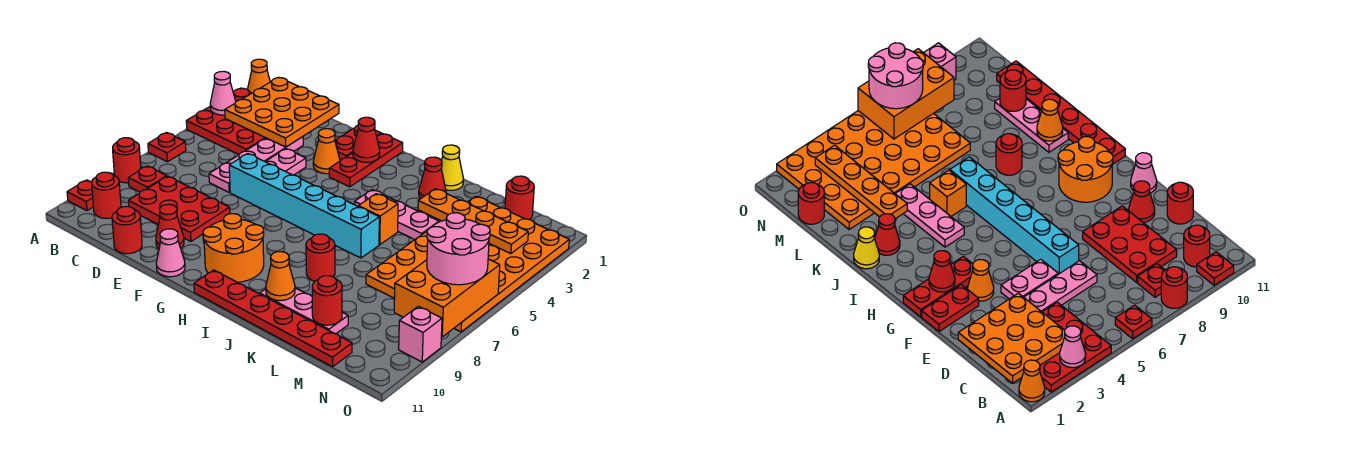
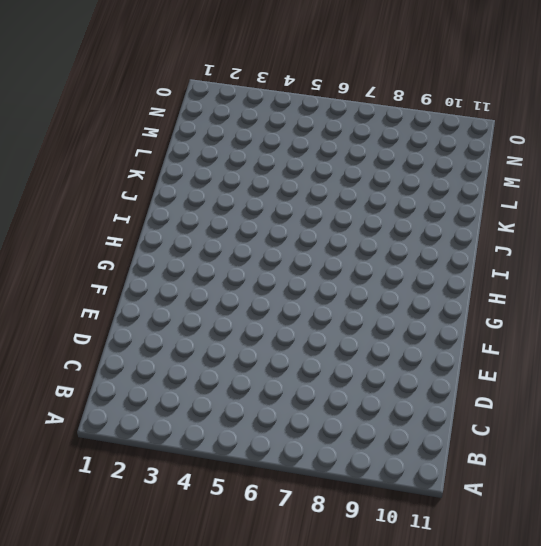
none -> orange cone A1 level 1
none -> red plate A2:C4 level 1
none -> red plate A6 level 1
none -> red round brick A8 level 1

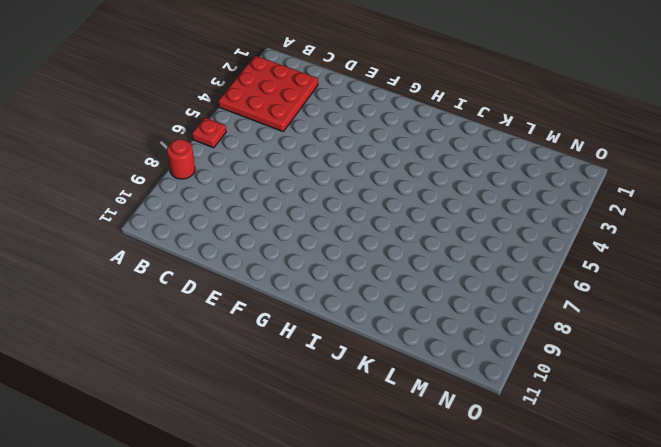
none -> orange cone A1 level 1
none -> red plate A10 level 1
none -> red plate B8 level 1
none -> red round brick B10 level 1

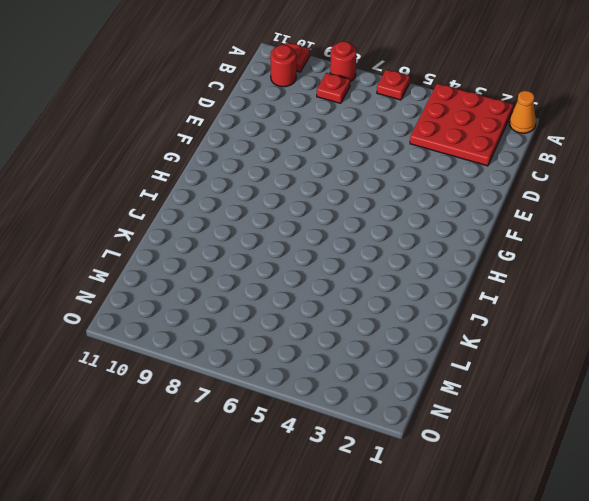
none -> red plate C8:E9 level 1
none -> pink plate D3:D6 level 1
none -> red round brick D11 level 1
none -> pink plate E4:E5 level 1

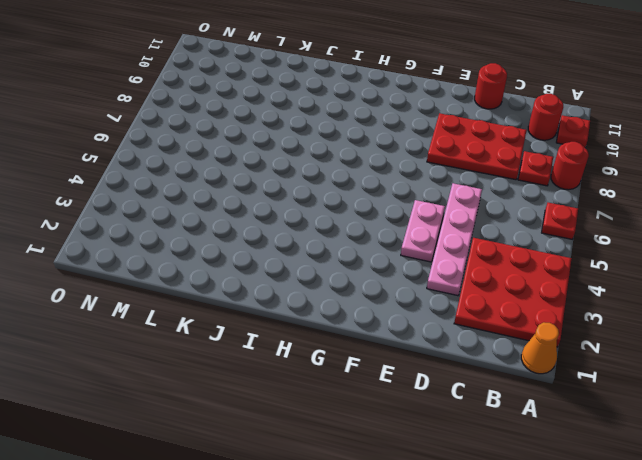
none -> cyan brick E6:J6 level 1
none -> red cone E10 level 1
none -> red plate F1:F2 level 1
none -> orange cone F3 level 1

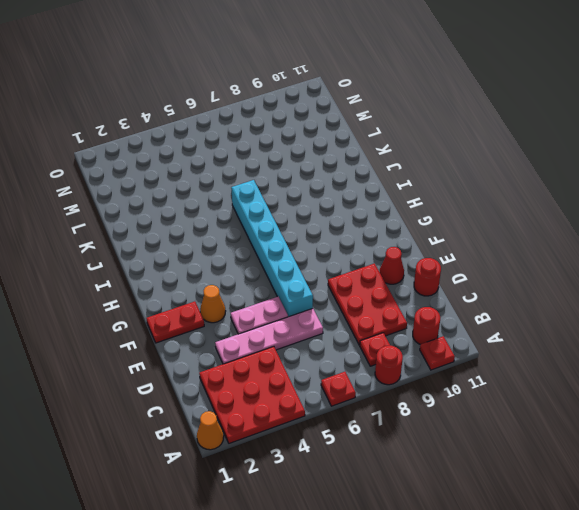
none -> pink cone F11 level 1
none -> red plate G1:G3 level 1
none -> orange round brick G9:H10 level 1
none -> red plate H11:M11 level 1

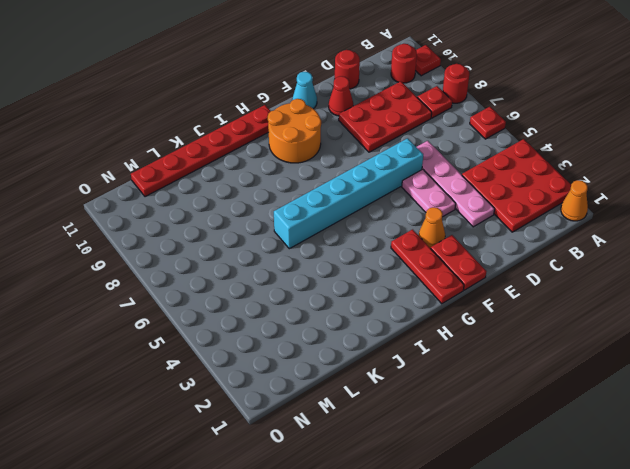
cyan cone F11 level 1 -> pink cone F11 level 1
none -> pink plate I4:K4 level 1
none -> yellow cone J1 level 1
none -> red cone J2 level 1
none -> orange brick J5 level 1

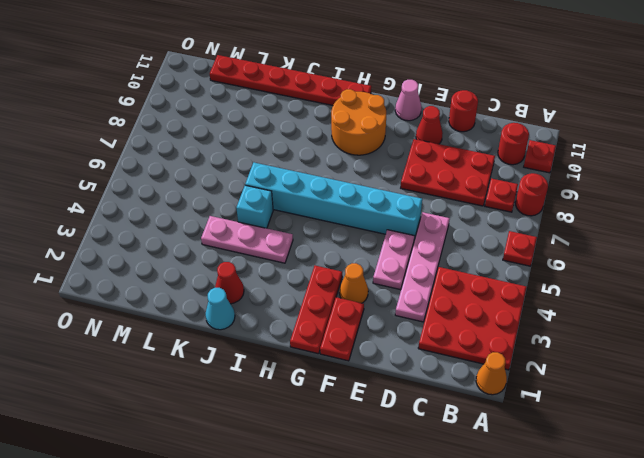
cyan cone J1 level 1 -> yellow cone J1 level 1
cyan brick J5 level 1 -> orange brick J5 level 1
none -> red round brick J8 level 1
none -> pink plate J10:L10 level 1
none -> orange plate L2:O7 level 1
none -> red round brick M1 level 1

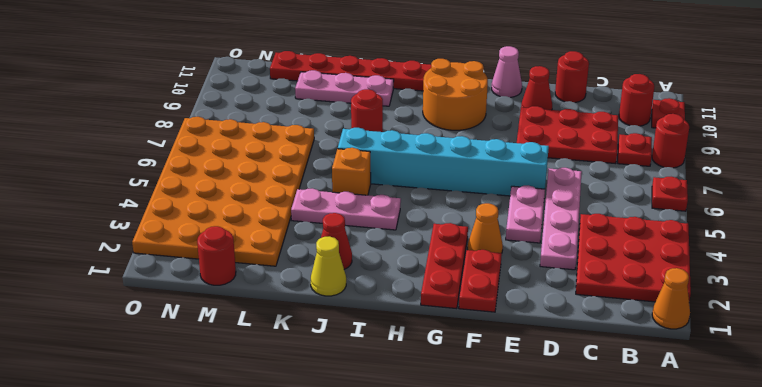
none -> pink brick O9 level 1
none -> pink cone A3 level 2
none -> orange plate B1:D3 level 2
none -> red cone G2 level 2

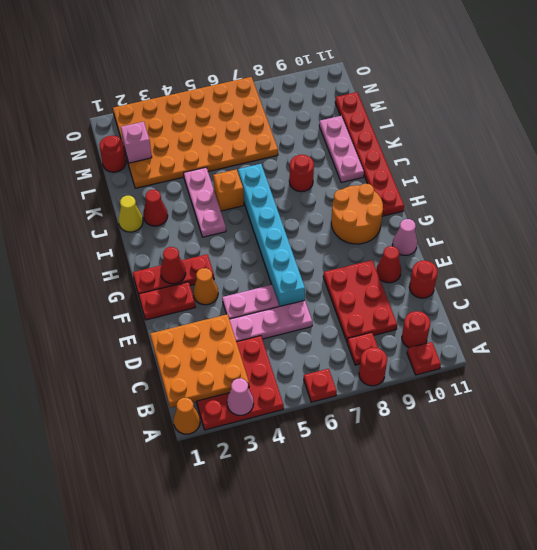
pink brick M2 level 2 -> pink brick O9 level 1
none -> orange cone J10 level 2
none -> orange plate K3:N3 level 2
none -> red round brick L10 level 2
none -> orange brick N6:O8 level 2

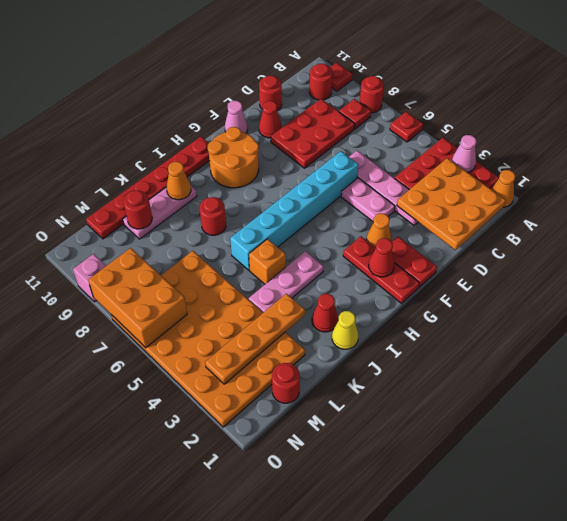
none -> pink round brick N6:O7 level 3

